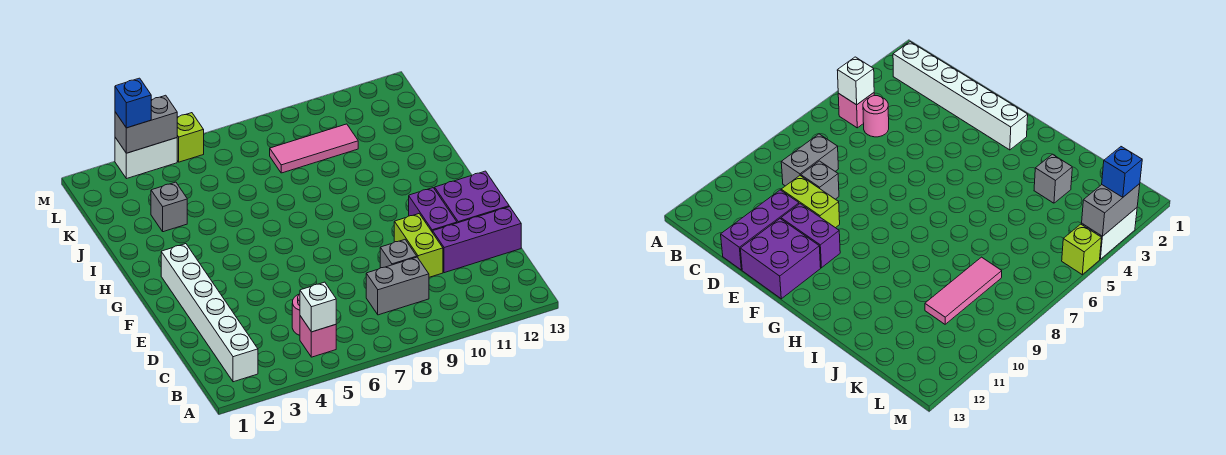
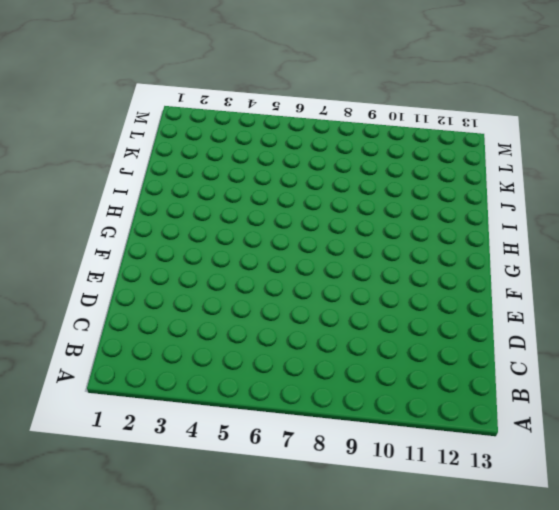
none -> white brick B2:G2 level 1
none -> pink brick B5 level 1
none -> pink round brick C5 level 1

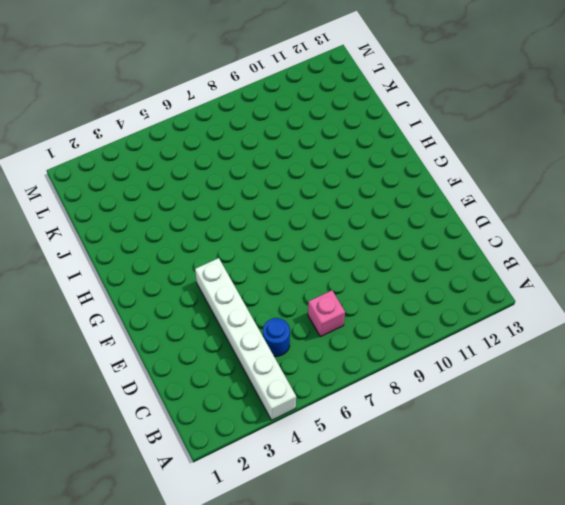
white brick A4:F4 level 1 -> white brick B2:G2 level 1
blue round brick C5 level 1 -> pink round brick C5 level 1
pink brick C7 level 1 -> pink brick B5 level 1
none -> grey brick C8:C9 level 1
none -> grey brick D9 level 1
none -> lime brick D10:E10 level 1

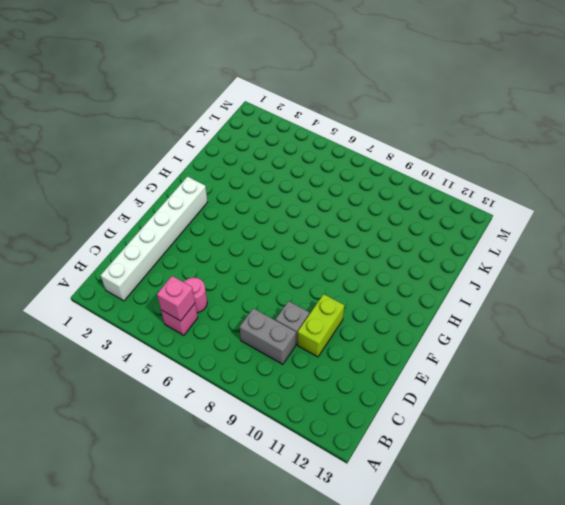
pink brick B5 level 2 -> white brick B5 level 2
none -> purple brick D11:D13 level 1
none -> purple brick E11:F11 level 1
none -> purple brick E12:F13 level 1

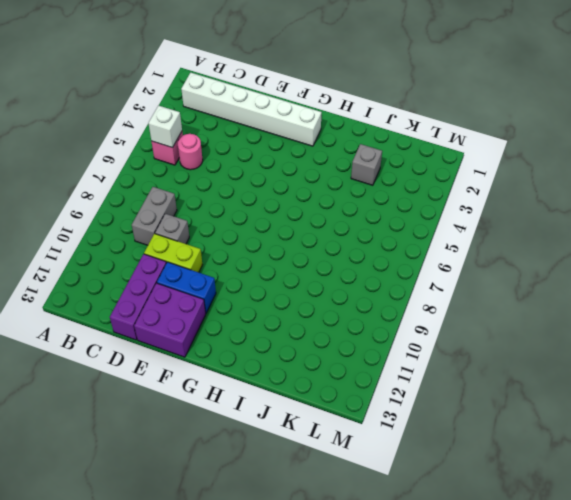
blue brick E11:F11 level 1 -> purple brick E11:F11 level 1
none -> pink tile K8:K10 level 1
none -> white brick M3:M4 level 1
none -> lime brick M5 level 1

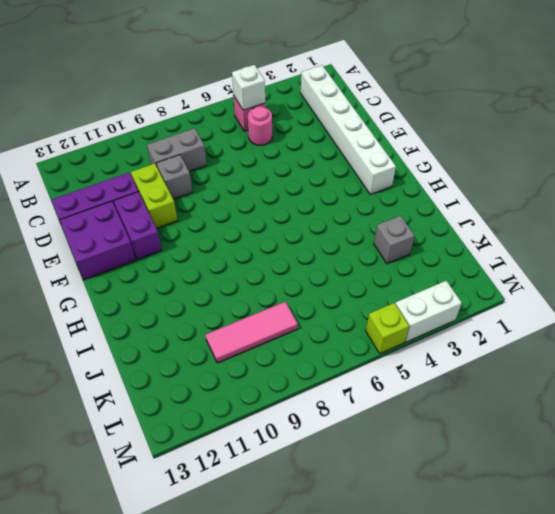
none -> grey brick M3:M4 level 2
none -> blue brick M3 level 3

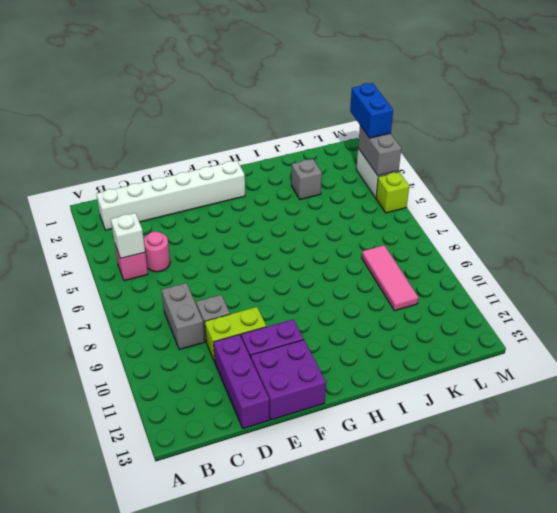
blue brick M2:M3 level 3 -> blue brick M3 level 3

